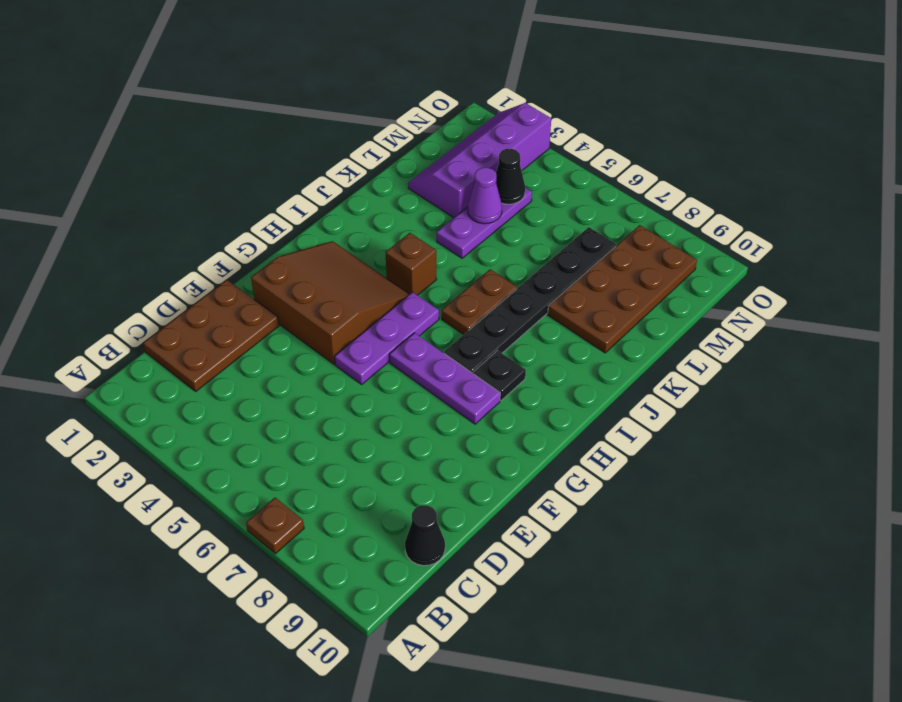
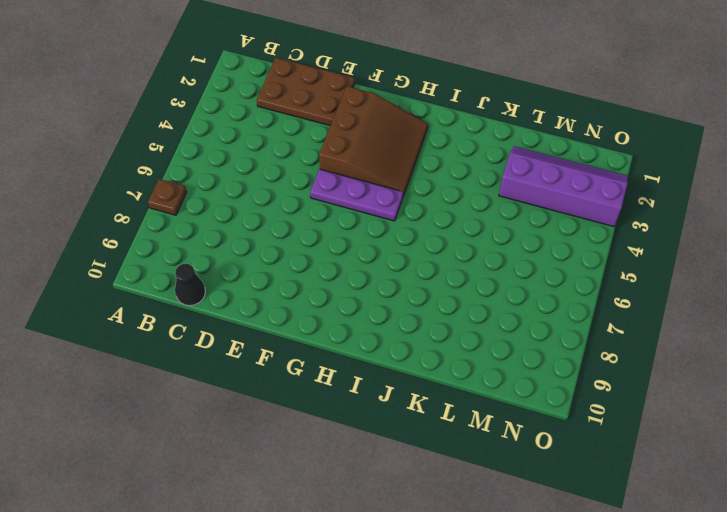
none -> purple plate G6:G8 level 1
none -> black plate H7:M7 level 1
none -> black plate H8 level 1

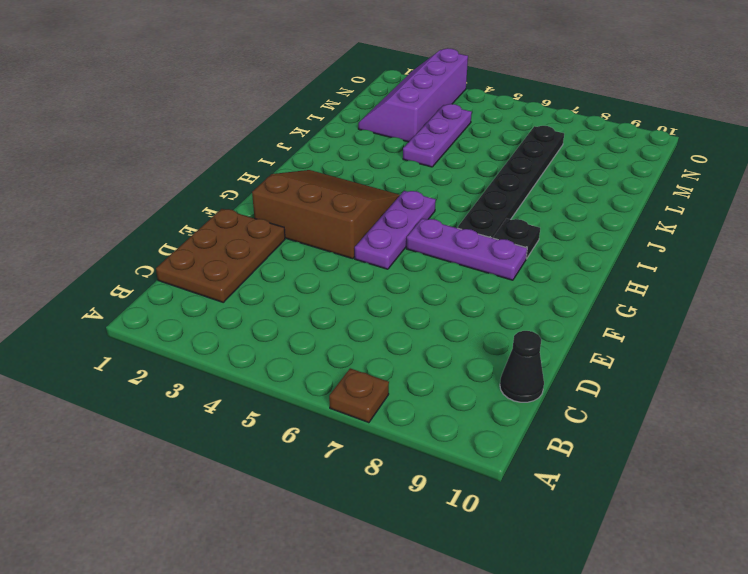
none -> brown brick I4 level 1
none -> brown plate I6:J6 level 1
none -> brown plate K8:N9 level 1

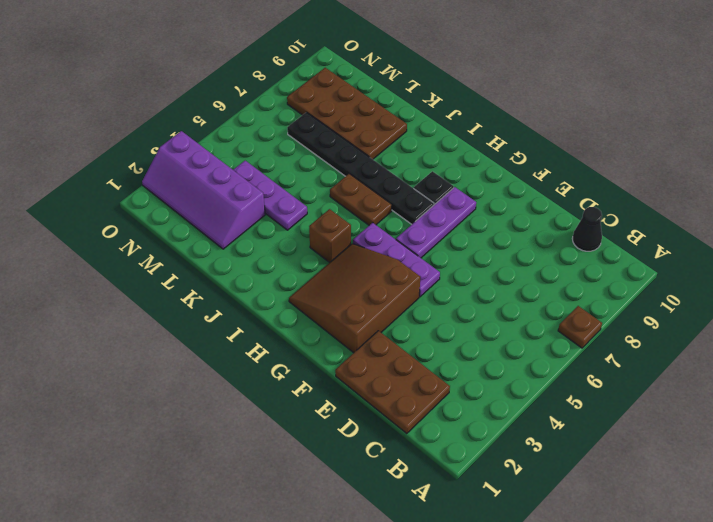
none -> purple cone L4 level 2
none -> black cone M4 level 2

